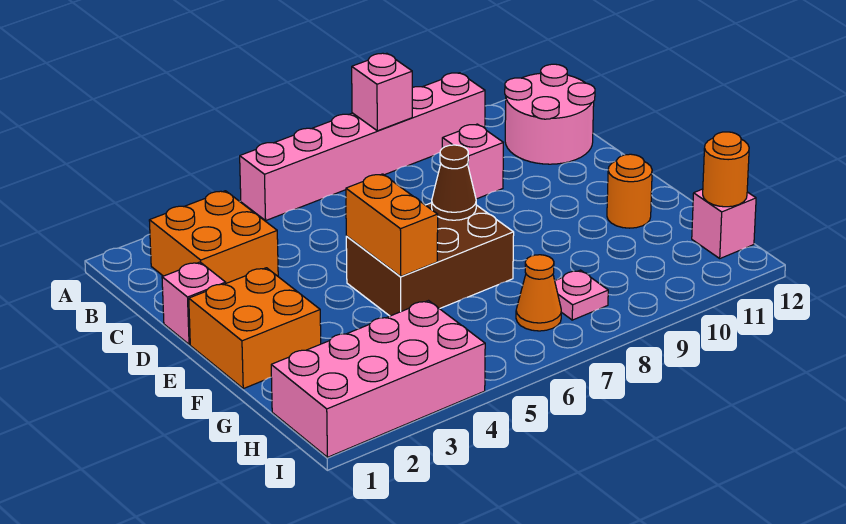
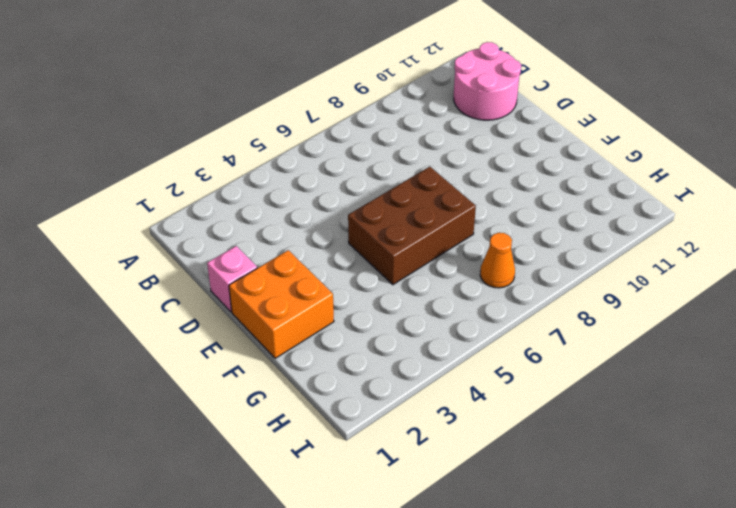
none -> pink brick A5:A10 level 1
none -> orange brick B2:C3 level 1
none -> pink brick C9 level 1

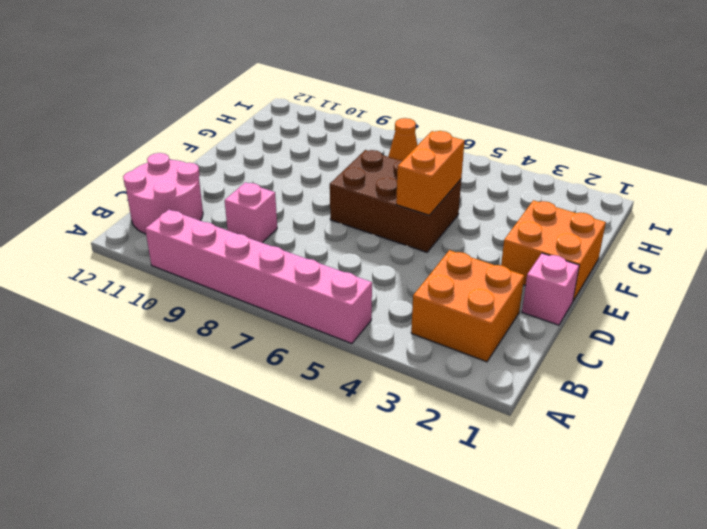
none -> orange round brick F11 level 1
none -> pink brick H1:I4 level 1
none -> pink plate H8 level 1

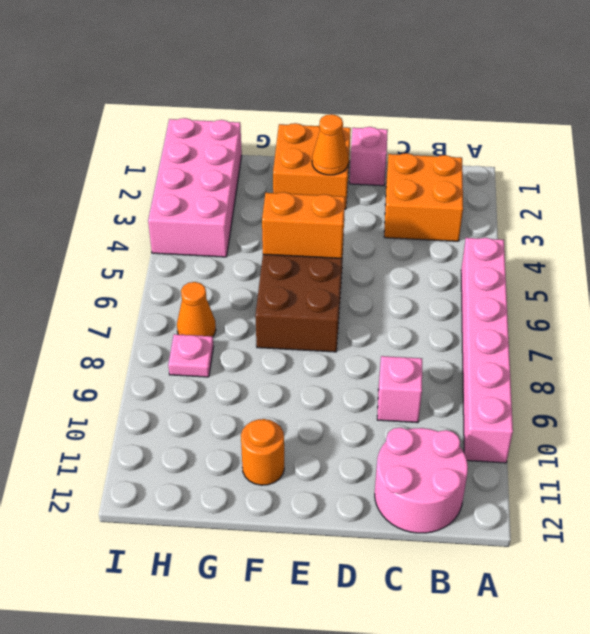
orange cone E2 level 2 -> none
none -> pink brick H12 level 1
none -> pink brick A8 level 2
none -> brown cone E7 level 2

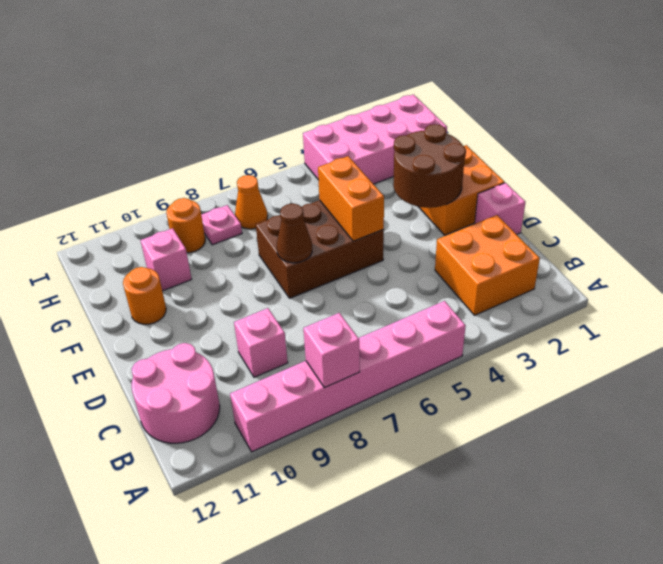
brown round brick E2:F3 level 2 -> none
pink brick G10 level 1 -> pink brick H12 level 1
orange round brick H9 level 1 -> orange round brick H12 level 2

